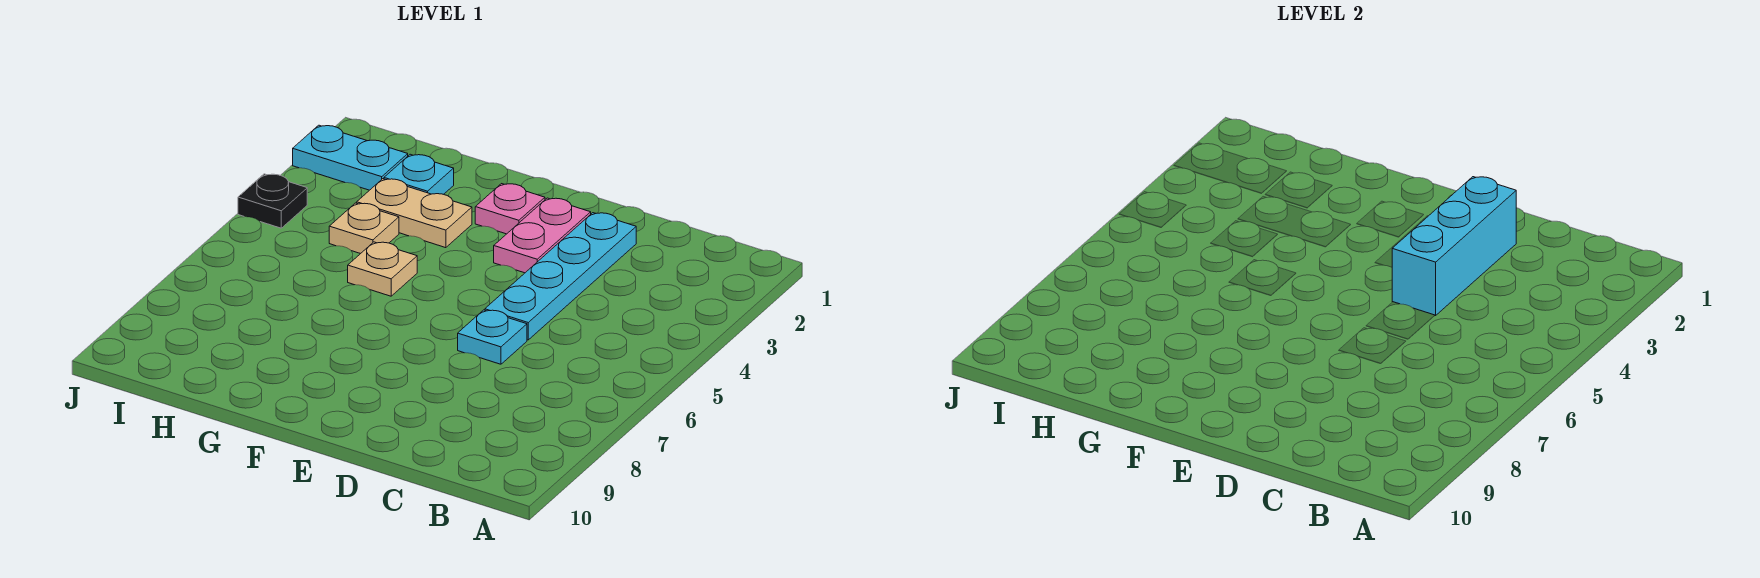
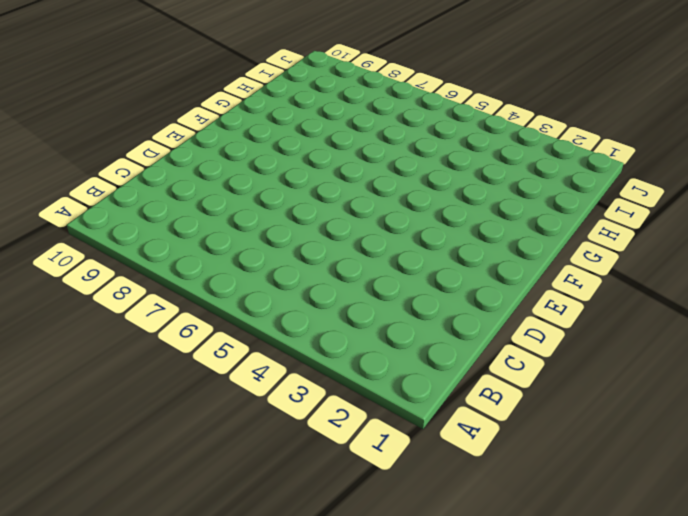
none -> cyan plate D2:D5 level 1
none -> cyan plate D6 level 1

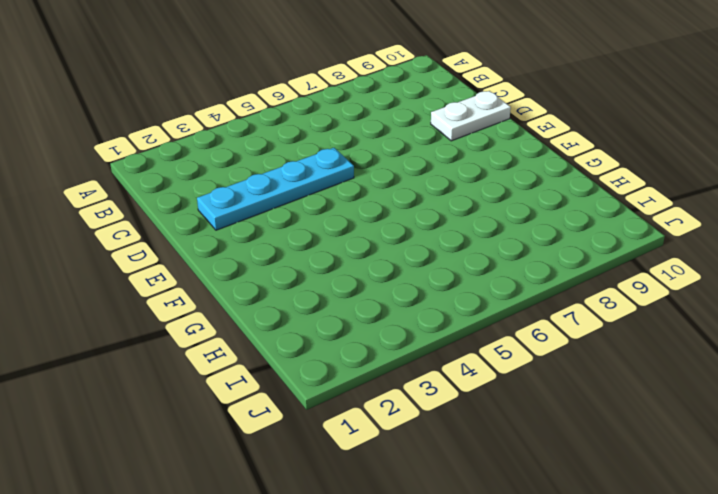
white plate D9:D10 level 1 -> none
none -> cyan plate D6 level 1
none -> pink plate E2:E3 level 1

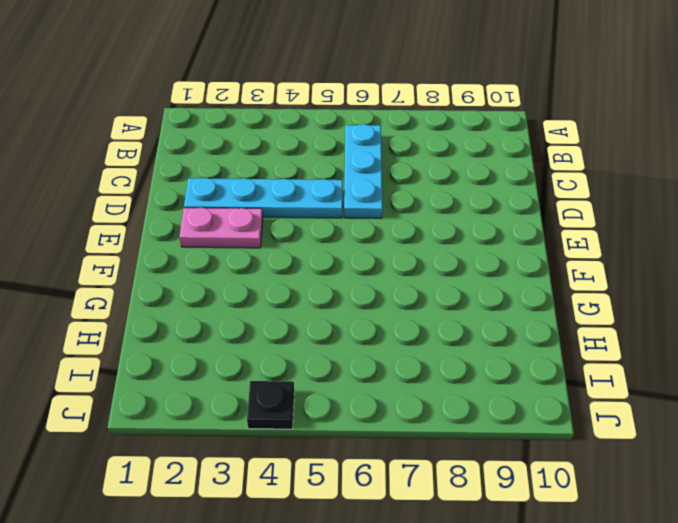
cyan plate B6:D6 level 1 -> cyan plate D6 level 1
none -> pink plate F2 level 1
none -> tan plate G3:H3 level 1

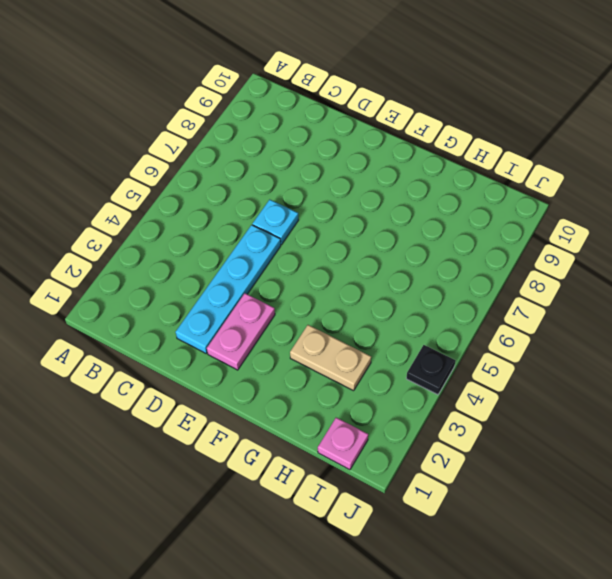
pink plate I1 level 1 -> pink plate F2 level 1
none -> tan plate G5 level 1
none -> cyan plate H2 level 1

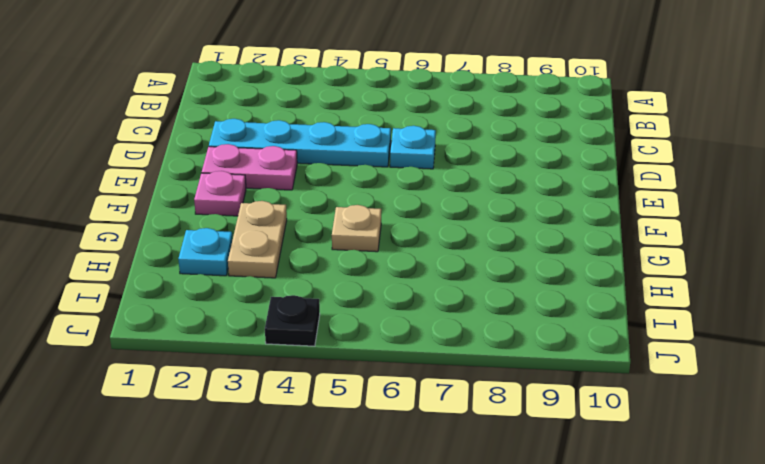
none -> tan plate H4 level 1
none -> cyan plate I2:J2 level 1

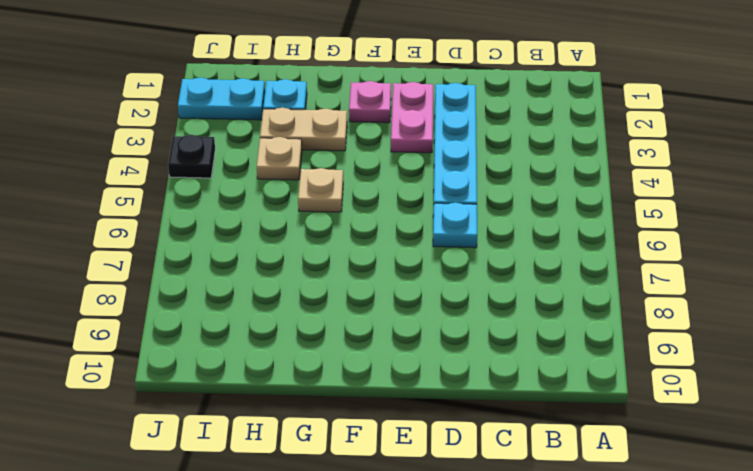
none -> cyan brick D2:D4 level 2

